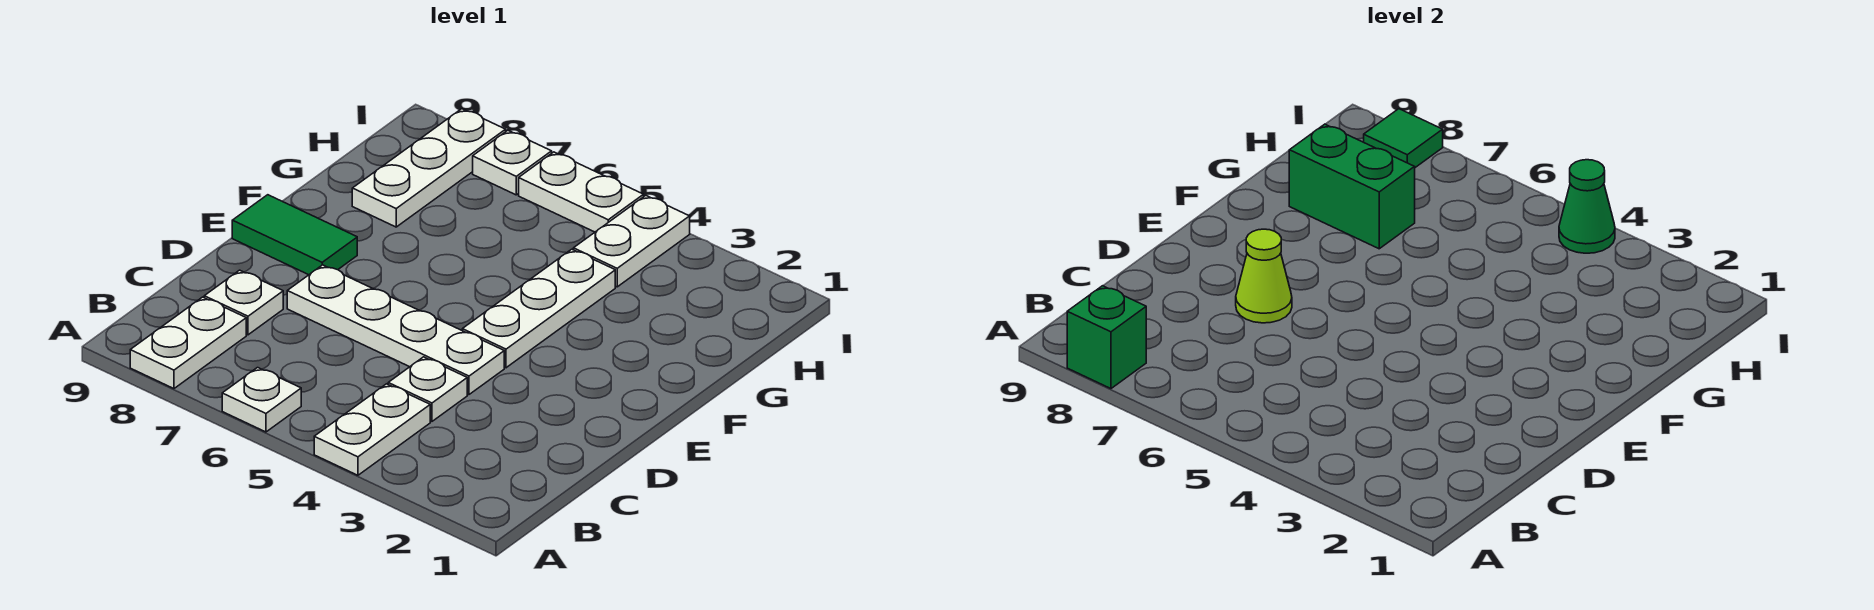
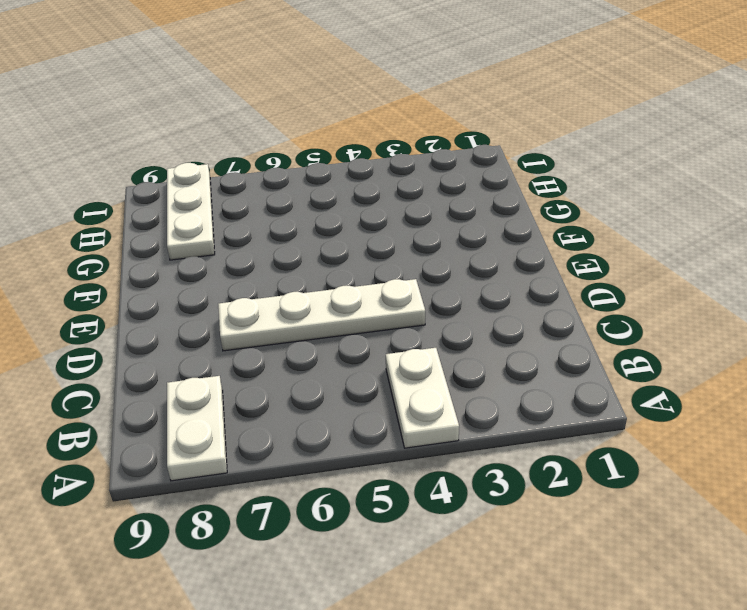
none -> white plate A6 level 1
none -> white plate C4 level 1
none -> white plate C8 level 1

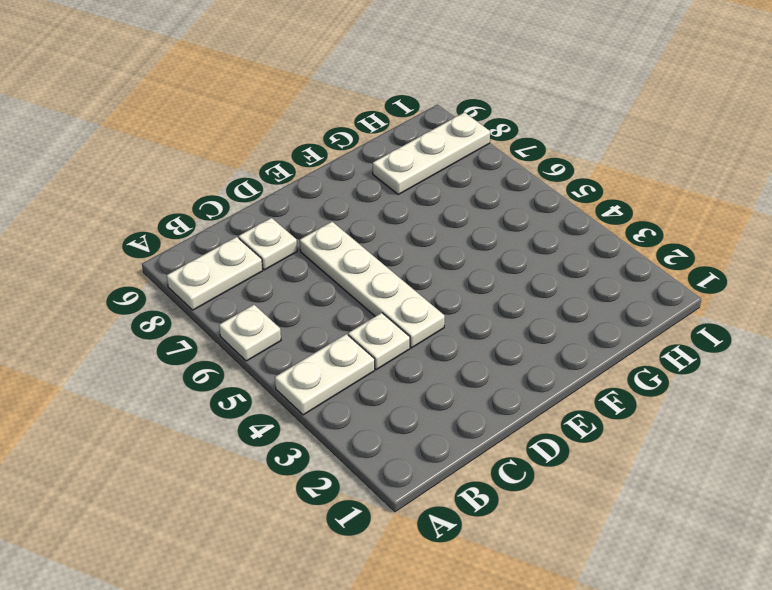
none -> white plate E4:G4 level 1
none -> green tile E8:E9 level 1
none -> white plate H4:I4 level 1

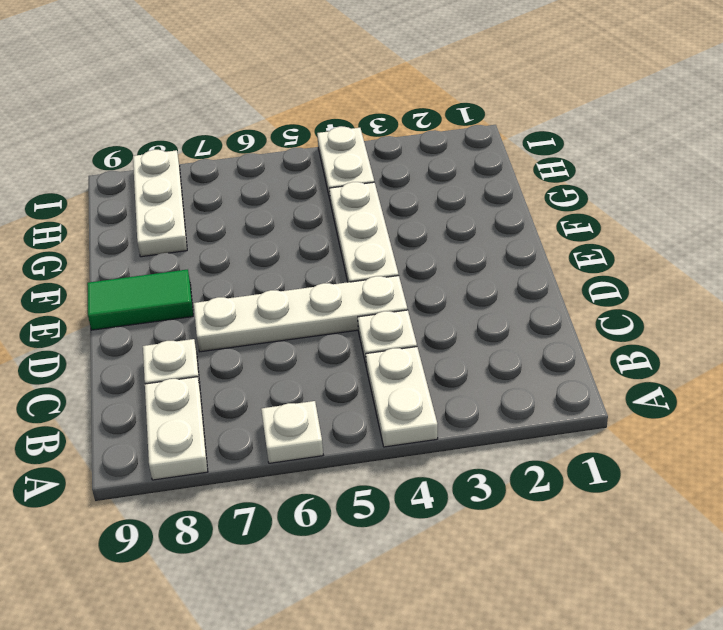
none -> white plate I5:I6 level 1
none -> white plate I7 level 1
none -> green brick A8 level 2

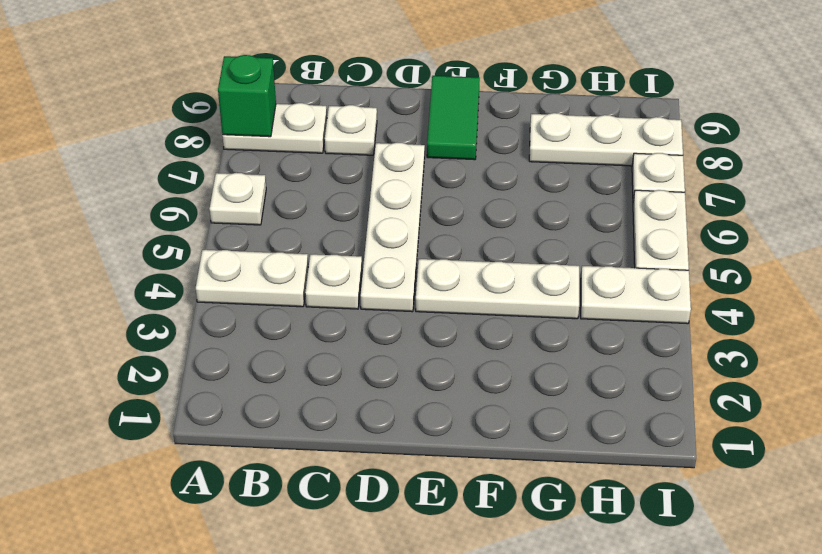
none -> lime cone D7 level 2
none -> green brick G7:G8 level 2
none -> green cone I4 level 2

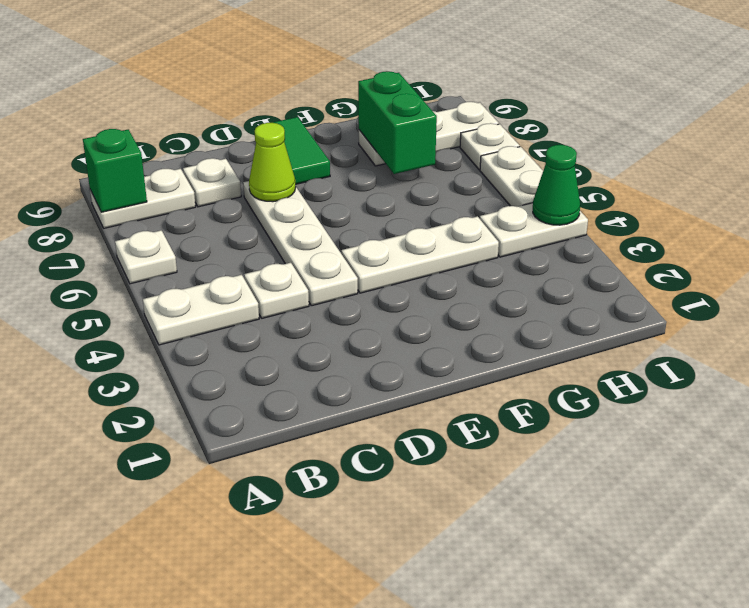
none -> green tile I8 level 2

